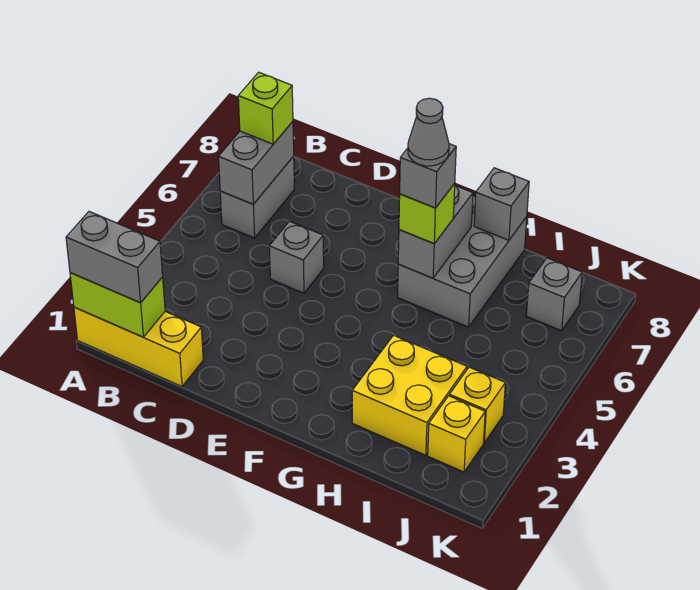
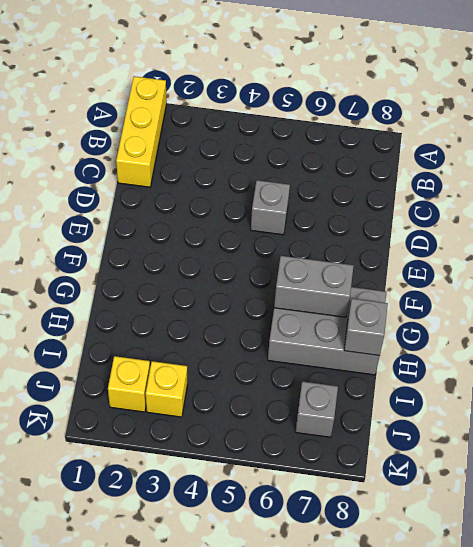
none -> grey brick B6:B7 level 1
none -> yellow brick H2:I3 level 1
none -> lime brick A1:B1 level 2

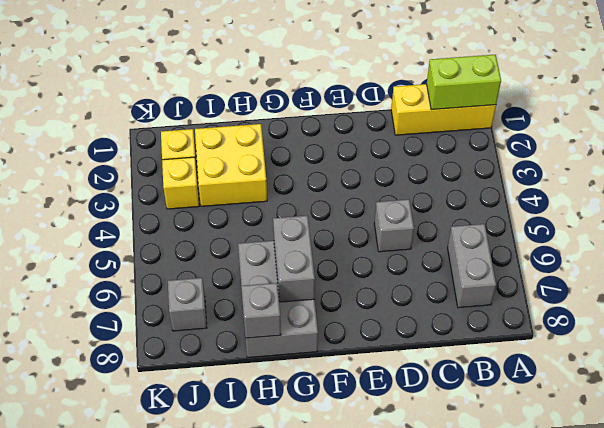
none -> grey brick B6:B7 level 2
none -> grey brick A1:B1 level 3
none -> lime brick B7 level 3

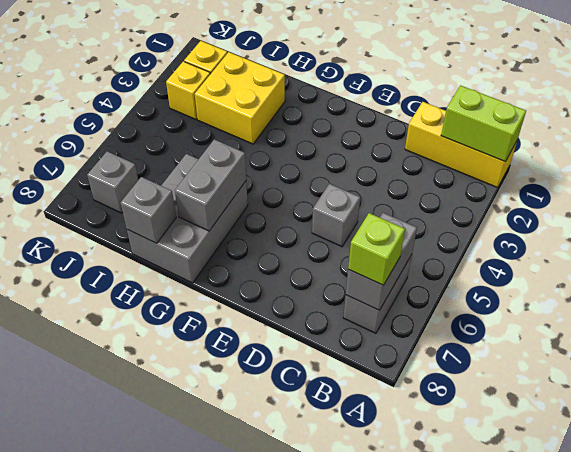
none -> grey brick A1:B1 level 3
none -> lime brick G6 level 3
none -> grey brick G6 level 4

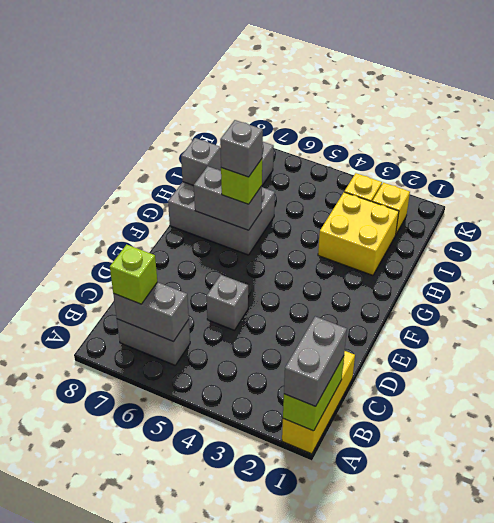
none -> grey cone G6 level 5

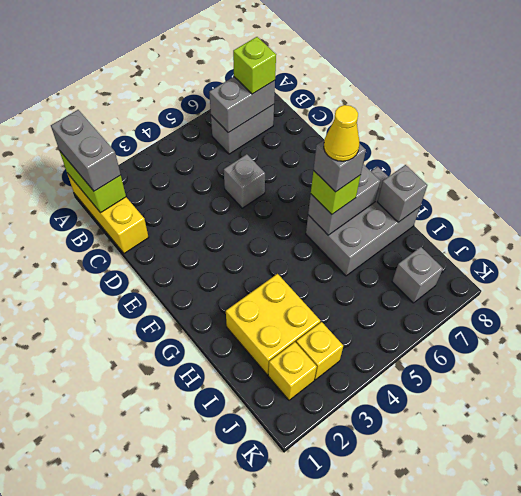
yellow cone G6 level 5 -> grey cone G6 level 5

